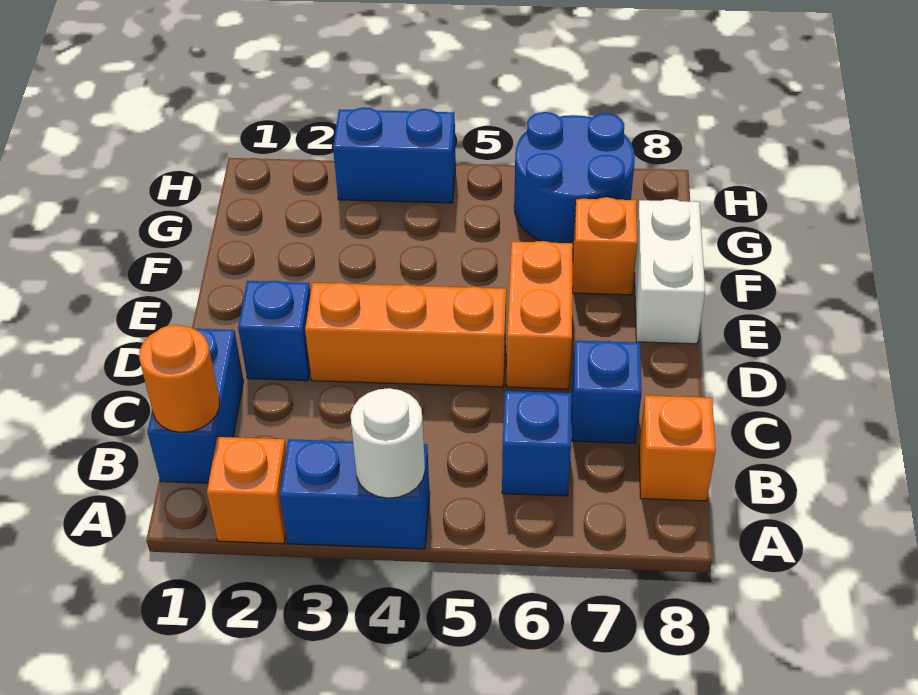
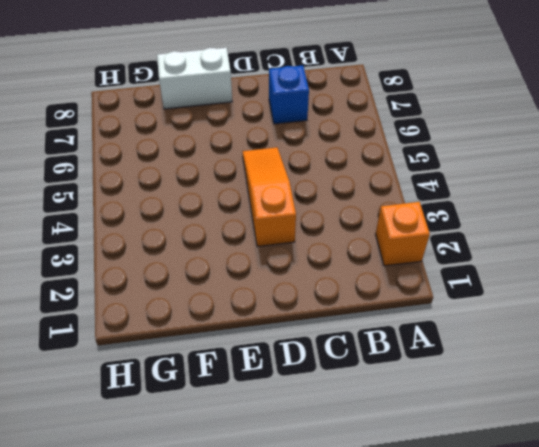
orange slope D3:D5 level 1 top 3 -> orange brick D3:D5 level 1
none -> blue brick A3:A4 level 1
none -> blue brick B1:C1 level 1
none -> blue brick B6 level 1

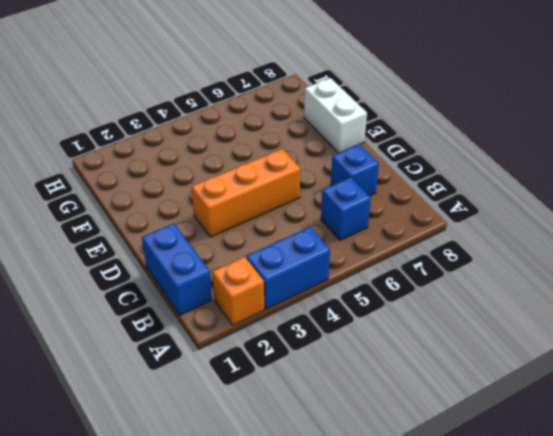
none -> orange brick B8 level 1
none -> blue brick D2 level 1
none -> orange brick D6:E6 level 1

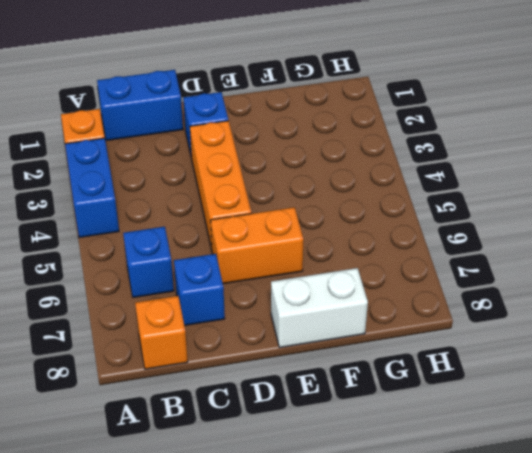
none -> orange brick F7 level 1
none -> blue round brick G6:H7 level 1
none -> blue brick H3:H4 level 1

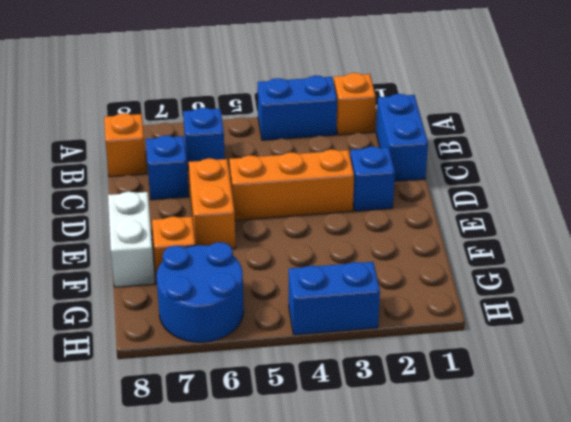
none -> white round brick A4 level 2
none -> orange round brick B1 level 2

